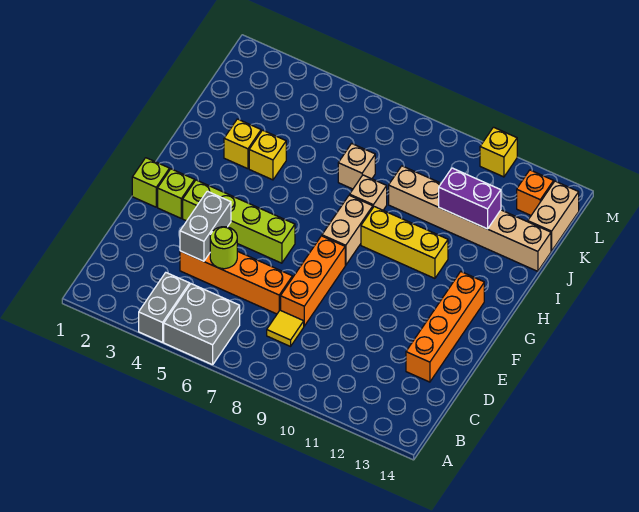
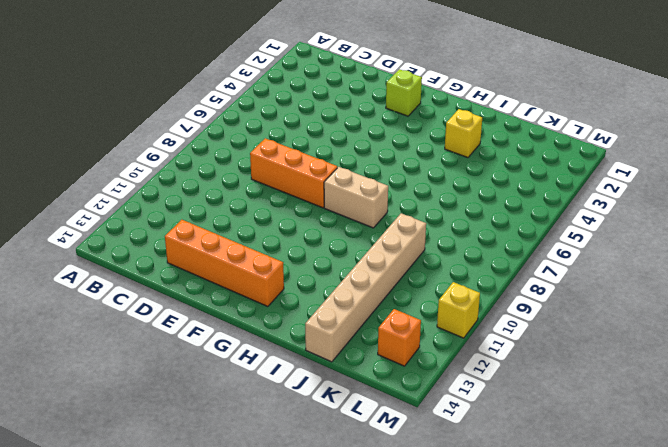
none -> grey brick A4:B4 level 1
none -> grey brick A5:B6 level 1
none -> yellow tile C8 level 1

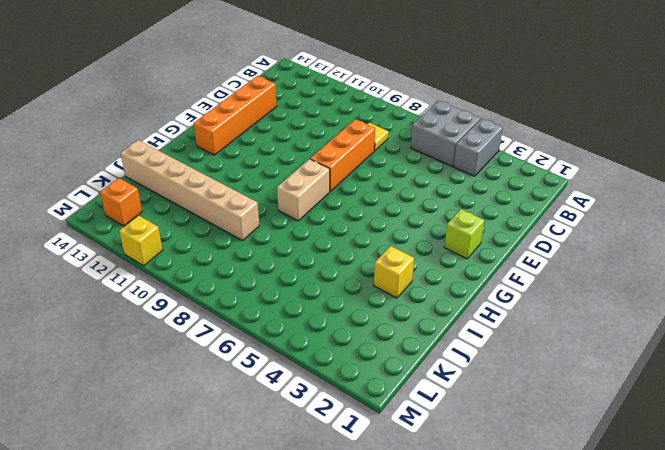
none -> orange brick D4:D7 level 1
none -> lime brick F1 level 1
none -> lime brick F3:F6 level 1

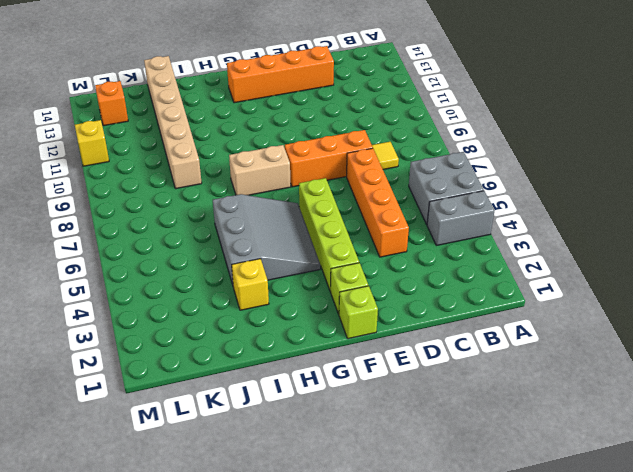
grey slope G4:I6 level 1 top I -> yellow brick I4 level 1
none -> yellow brick H9:H11 level 1
none -> tan brick I8 level 1
none -> tan brick J7 level 1

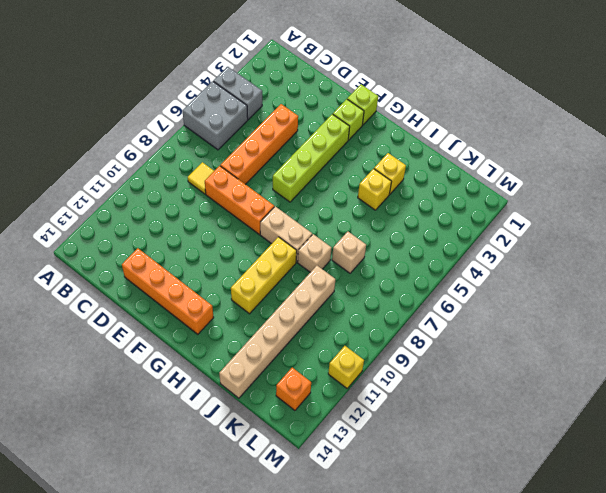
none -> tan brick K14:L14 level 1
none -> grey brick D4:E4 level 2
none -> lime round brick D5 level 2

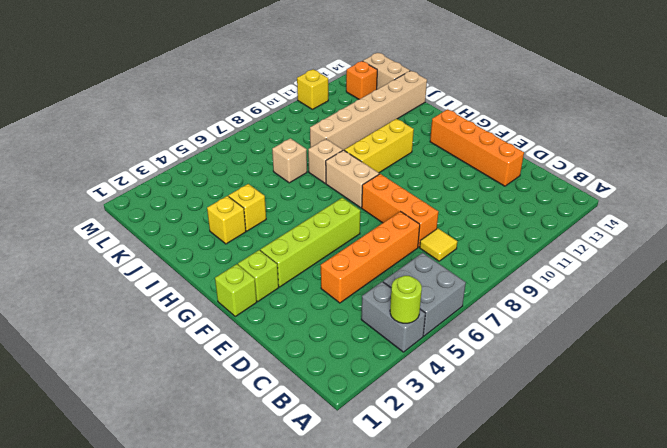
lime round brick A4 level 2 -> lime round brick D5 level 2
none -> grey brick D4:E4 level 2
none -> purple brick J11:J12 level 2

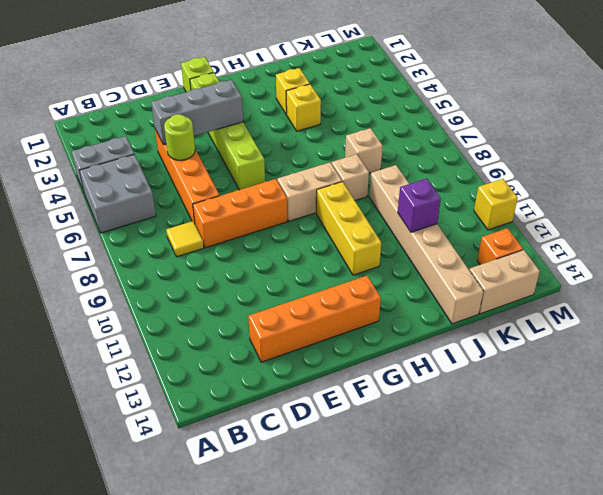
grey brick D4:F4 level 2 -> grey brick D4:E4 level 2
purple brick J11 level 2 -> purple brick J11:J12 level 2

